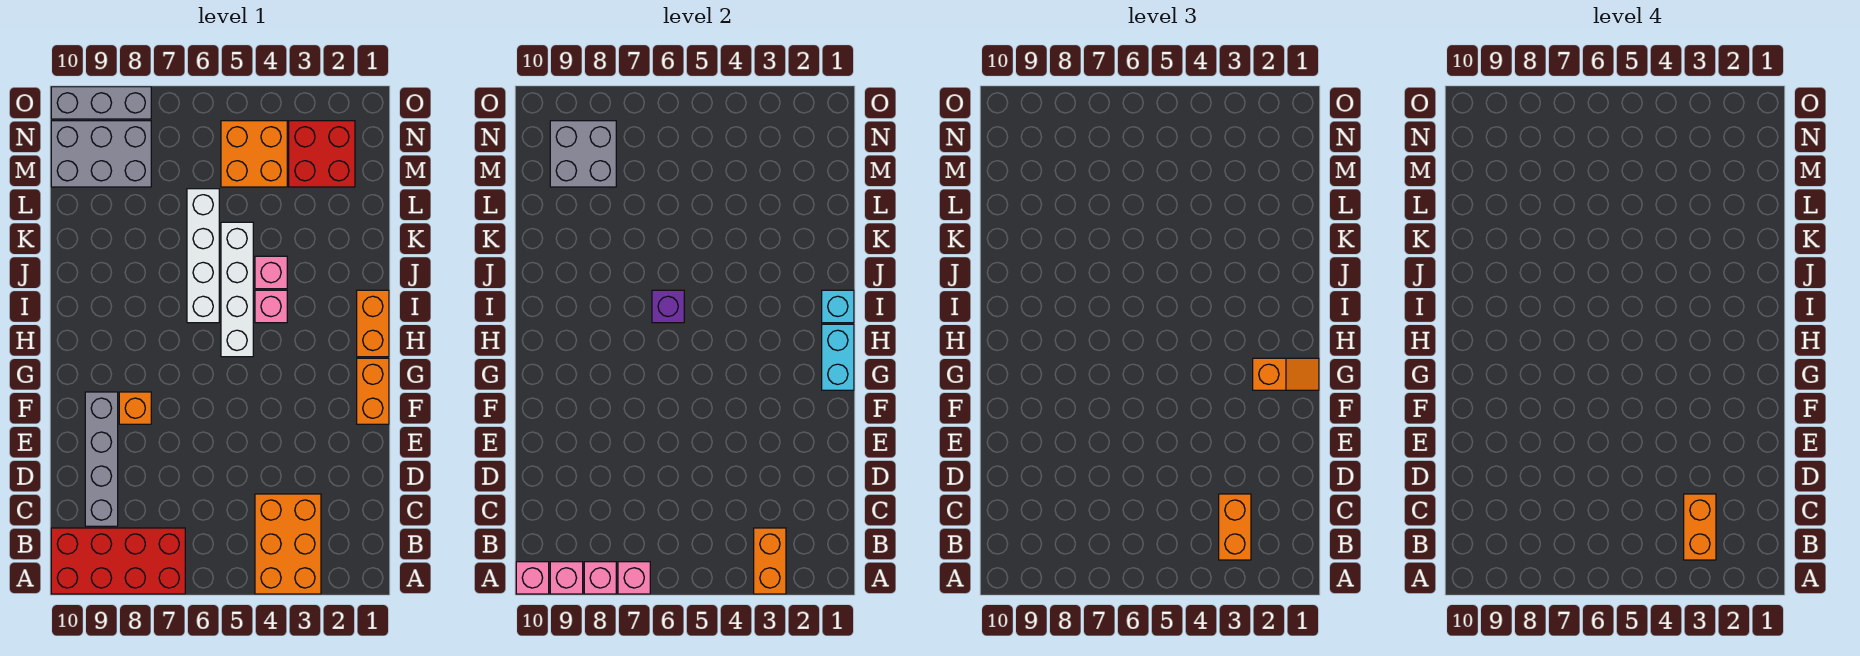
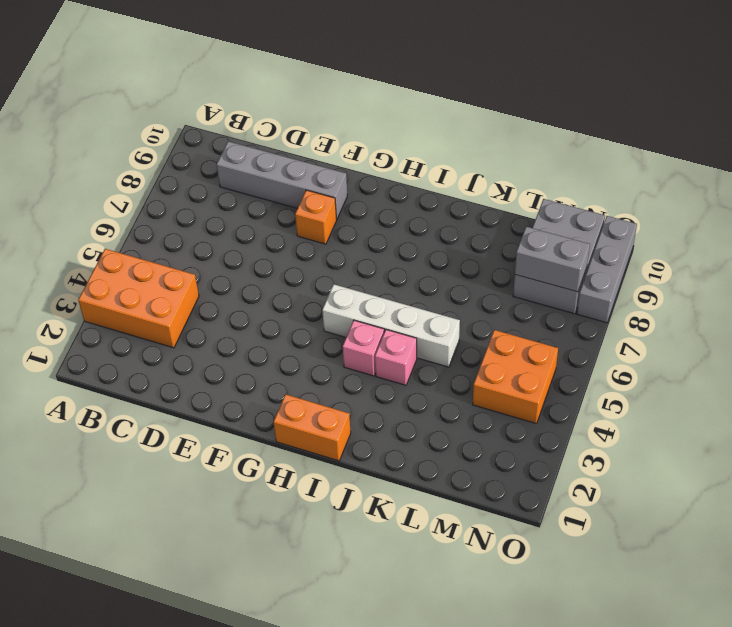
grey brick M8:N8 level 2 -> grey brick M8:N9 level 2
none -> red brick A7:B10 level 1
none -> orange brick F1:G1 level 1
none -> white brick I6:L6 level 1

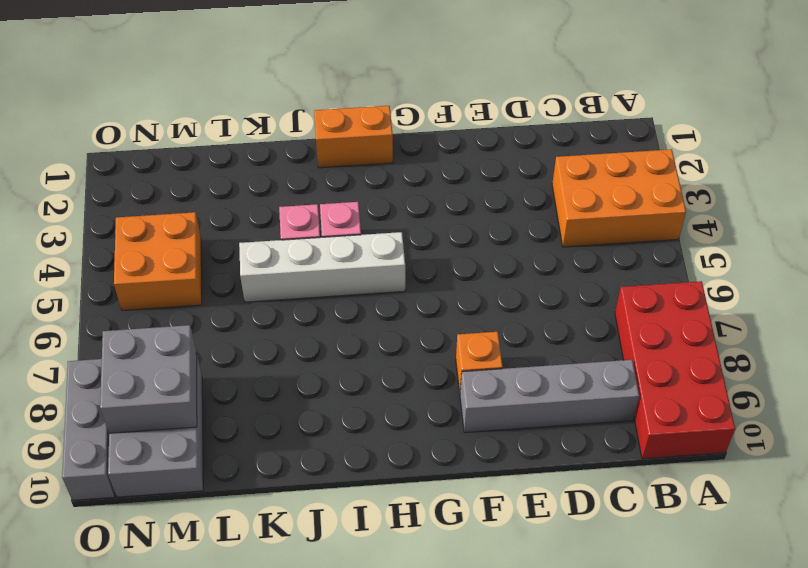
none -> orange brick F1:G1 level 1
none -> white brick I6:L6 level 1
none -> red brick M2:N3 level 1

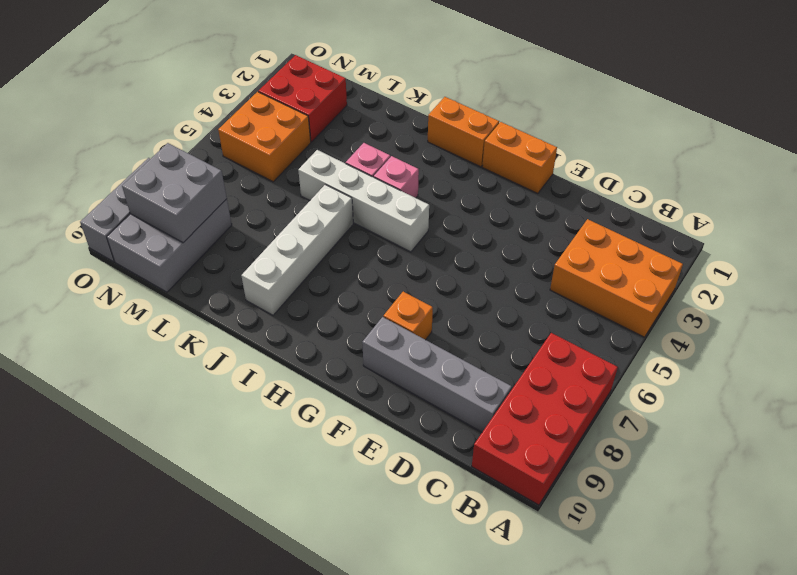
white brick J6:J9 level 1 -> white brick I6:L6 level 1
none -> orange brick A3:B3 level 2
none -> pink brick A7 level 2
none -> pink brick A8 level 2

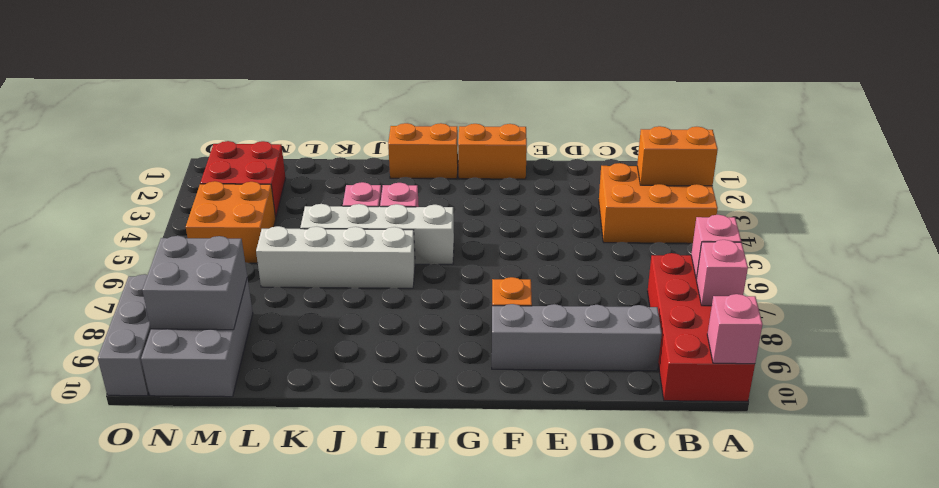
none -> pink brick A9 level 2
none -> cyan brick G1:H1 level 2
none -> cyan brick I1 level 2

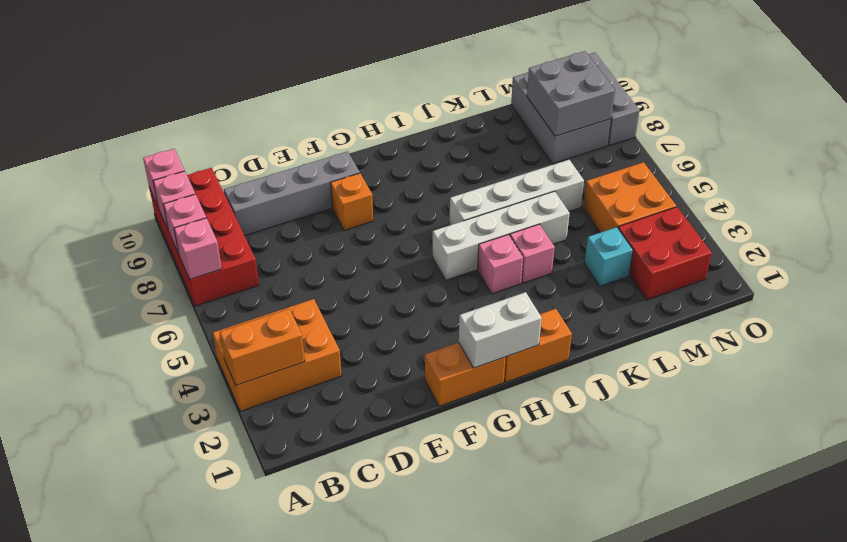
white brick G1:H1 level 2 -> cyan brick G1:H1 level 2
cyan brick L3 level 1 -> cyan brick I1 level 2
none -> purple brick I6 level 2
none -> orange brick B3:C3 level 3
none -> orange slope G1:G2 level 3 top 2

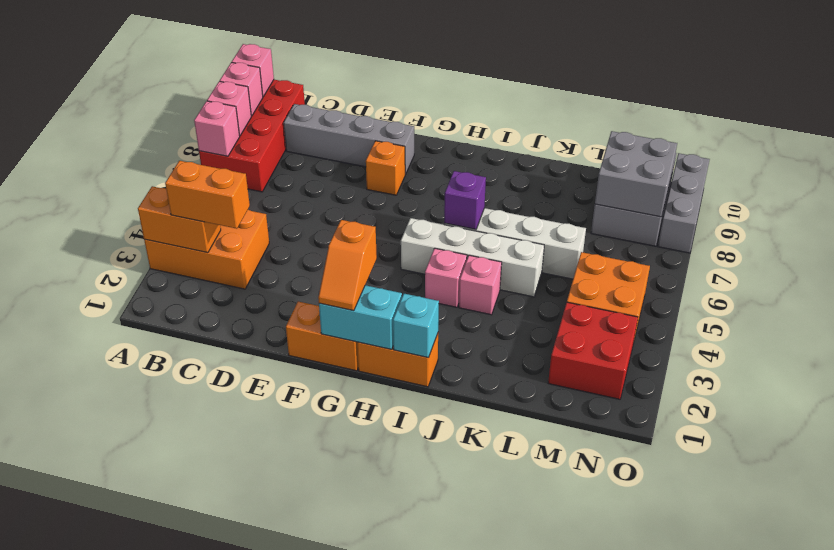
none -> orange brick B3:C3 level 4

